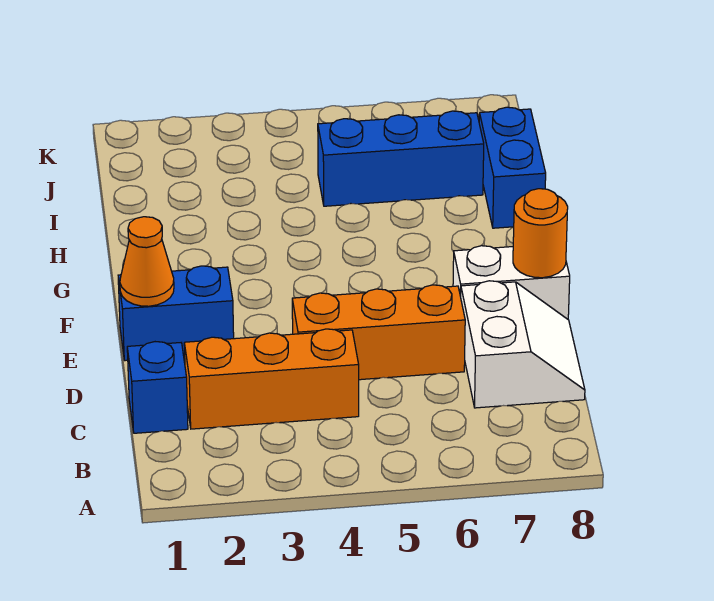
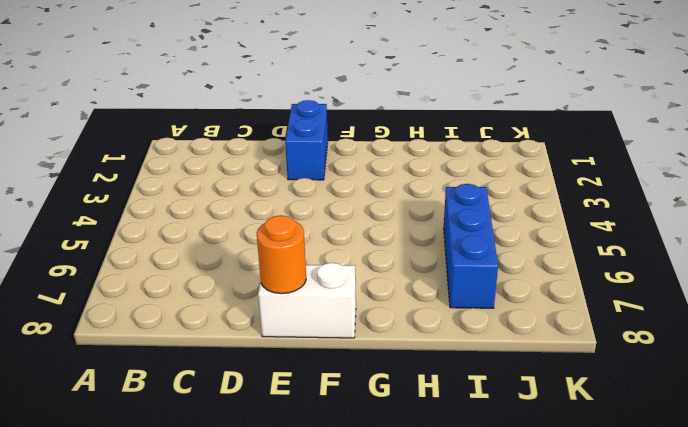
white brick E8:F8 level 1 -> white brick E7:E8 level 1
none -> blue brick C1 level 1
none -> orange brick C2:C4 level 1

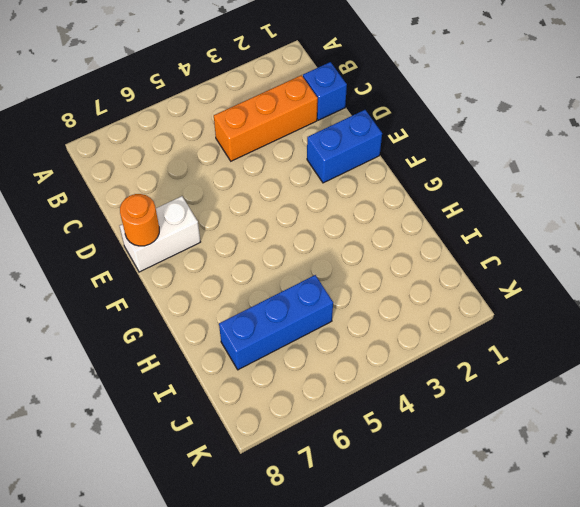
none -> white slope C7:D8 level 1 top 7
none -> orange brick D4:D6 level 1

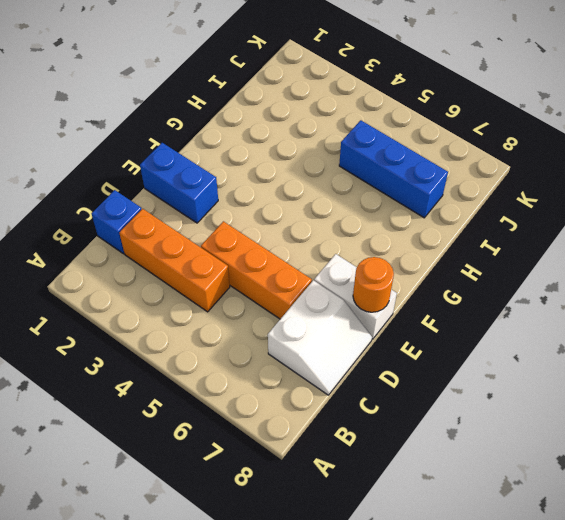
none -> blue brick H8:I8 level 1
none -> orange cone E1 level 2

